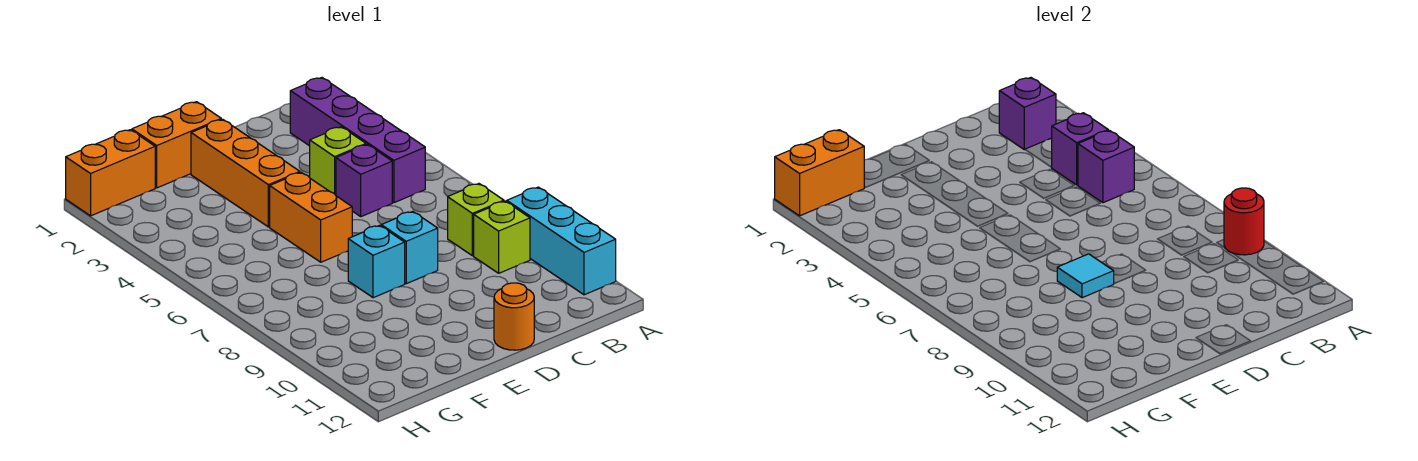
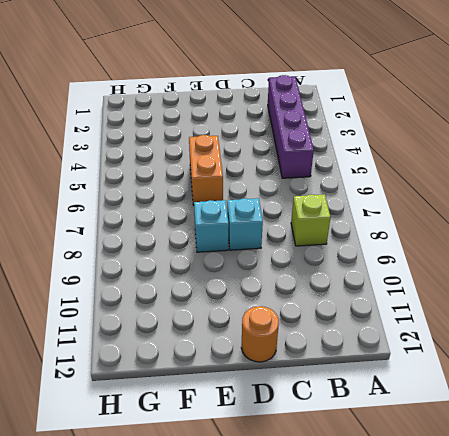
none -> cyan brick A9:A11 level 1
none -> lime brick B9 level 1
none -> lime brick C4 level 1

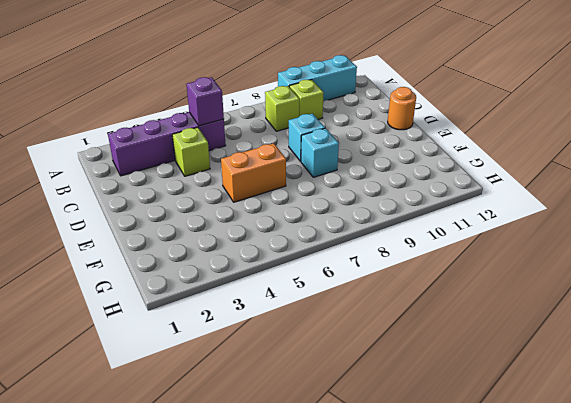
none -> purple brick C5 level 1
none -> orange brick E1:F1 level 1
none -> orange brick E2:E4 level 1

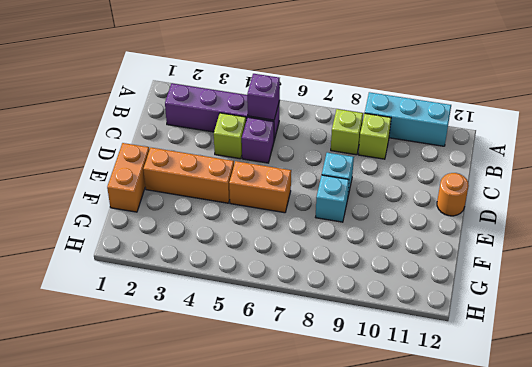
none -> orange brick G1:H1 level 1
none -> red round brick A9 level 2
none -> purple brick B2 level 2

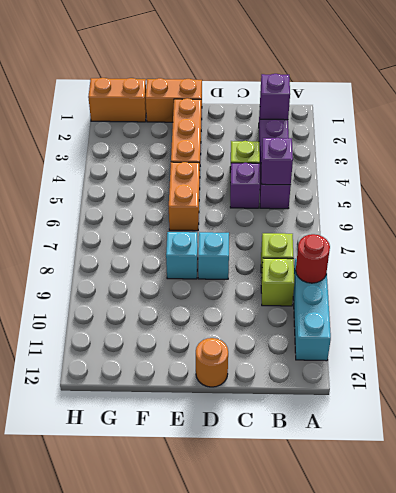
none -> purple brick B4 level 2
none -> cyan tile E8 level 2
none -> orange brick G1:H1 level 2

